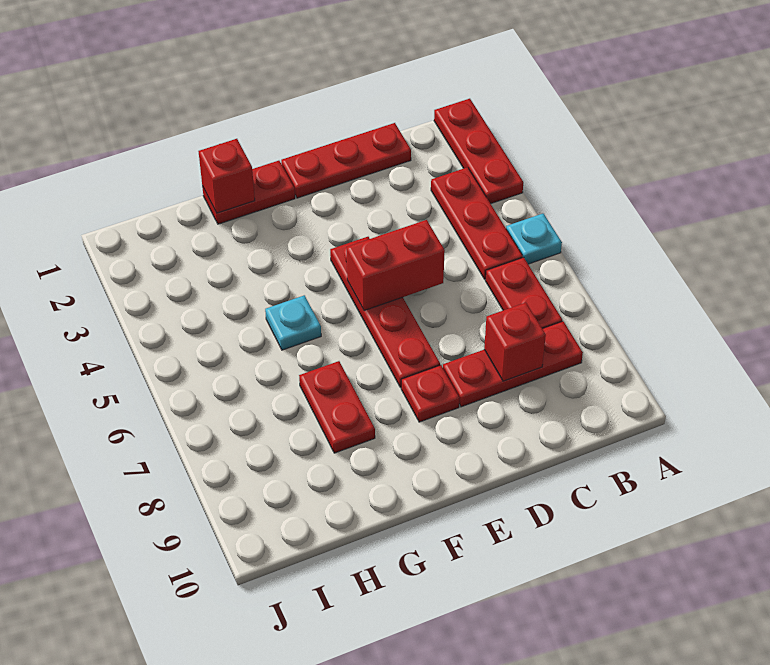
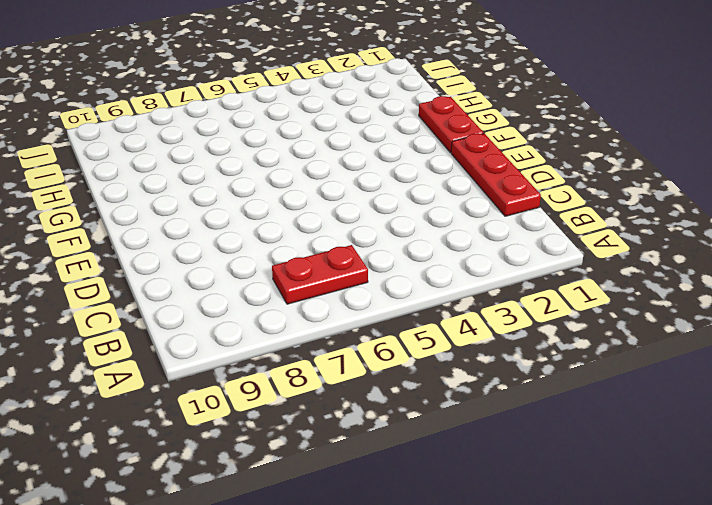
none -> red plate A1:A3 level 1
none -> cyan plate A5 level 1
none -> red plate B3:B5 level 1

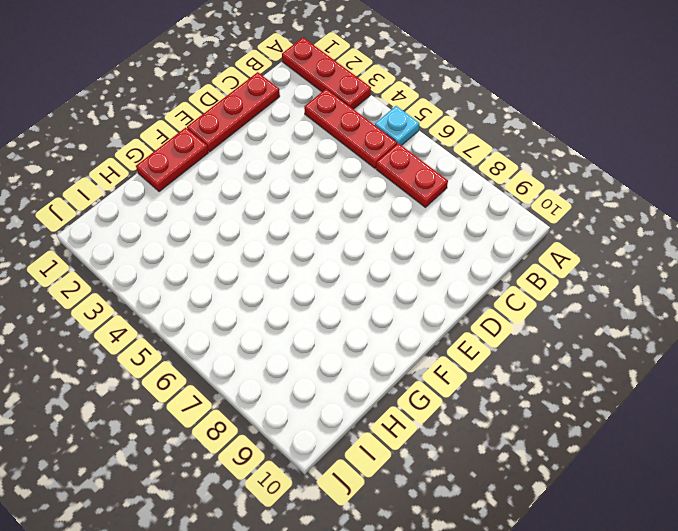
none -> red plate B8:D8 level 1
none -> red plate E4:E7 level 1
none -> red plate E8 level 1

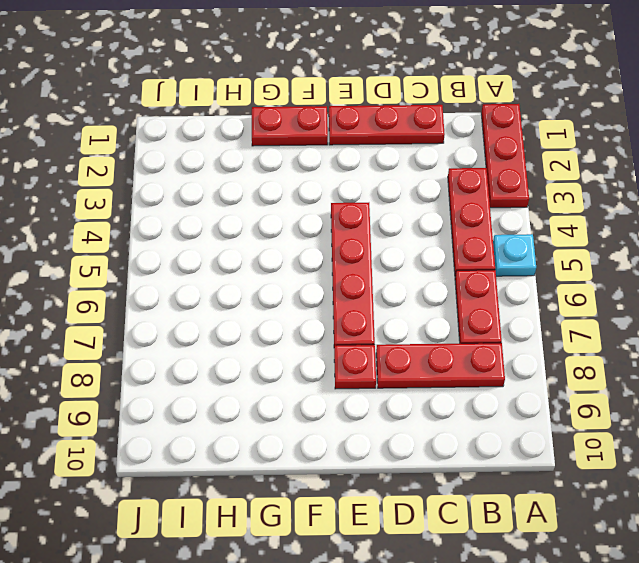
none -> cyan plate G5 level 1
none -> red plate G7:G8 level 1
none -> red brick C8 level 2

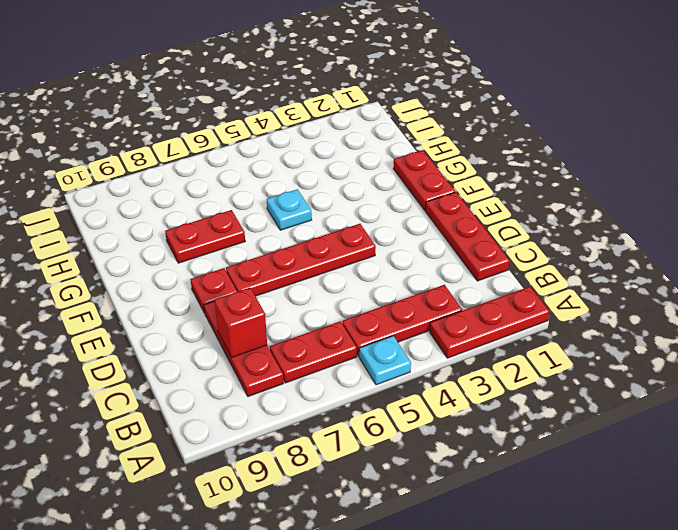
none -> red brick D5:E5 level 2
none -> red brick G1 level 2

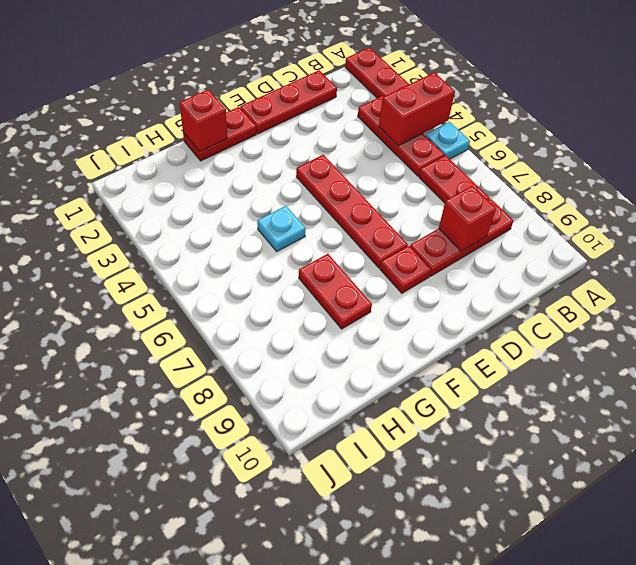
red brick A4:B4 level 2 -> red brick D5:E5 level 2

